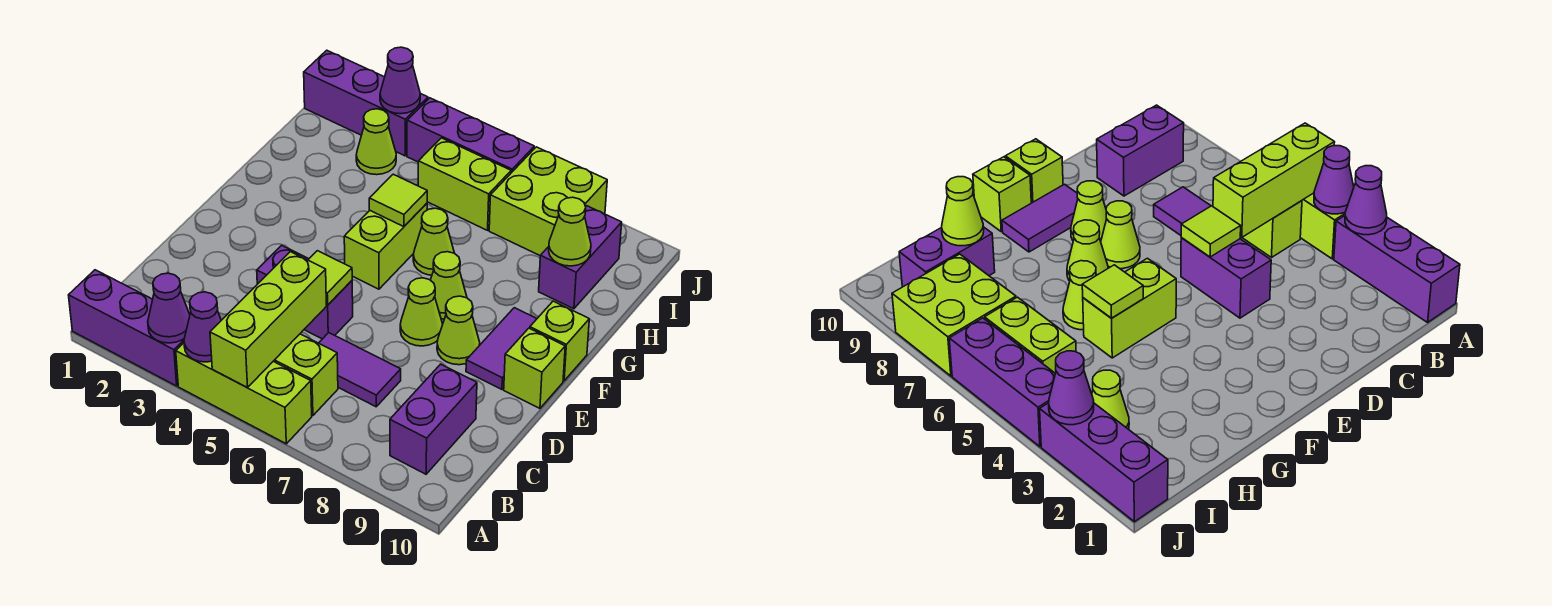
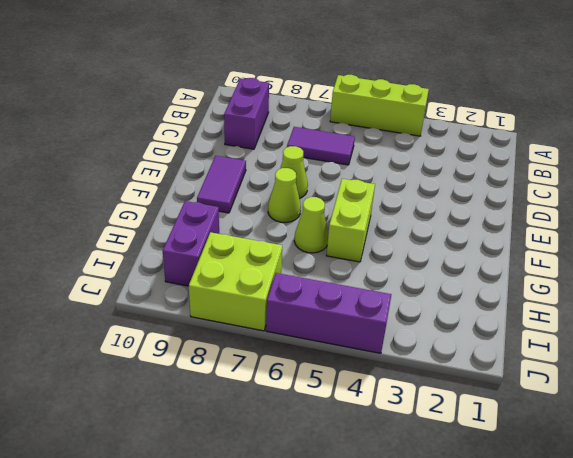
none -> purple brick A1:A3 level 1
none -> lime brick B5:B6 level 1
none -> purple brick D4:D5 level 1

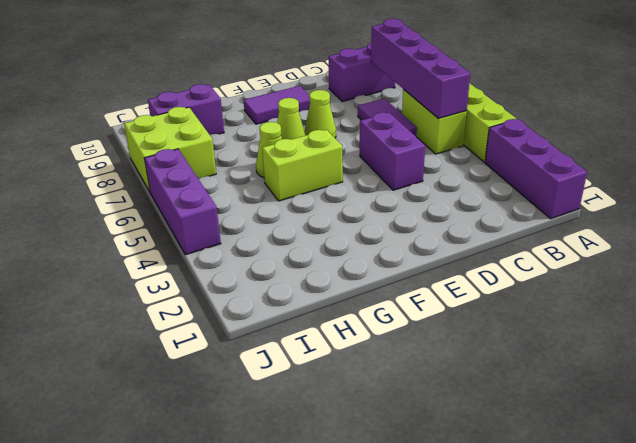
purple brick B5:B8 level 2 -> lime brick A5:C5 level 2
none -> lime cone E8 level 1
none -> lime brick E10 level 1
none -> lime brick F10 level 1

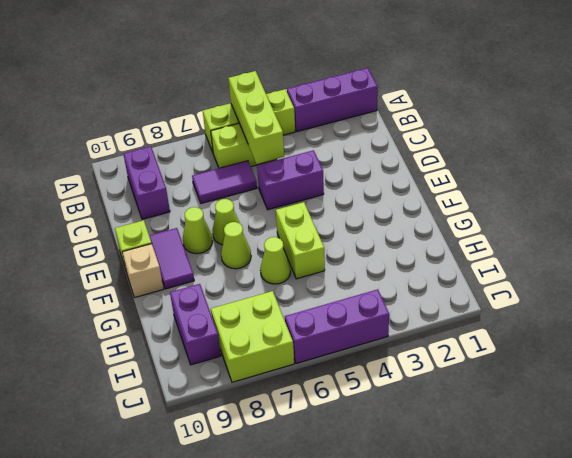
tan brick F10 level 1 -> lime brick F10 level 1
none -> lime cone I3 level 1
none -> lime brick I5:I6 level 1
none -> purple brick J1:J3 level 1

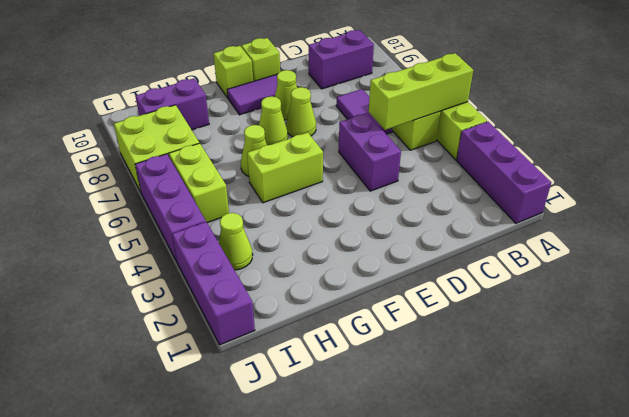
none -> purple cone A3 level 2
none -> purple cone A4 level 2
none -> lime tile D5 level 2

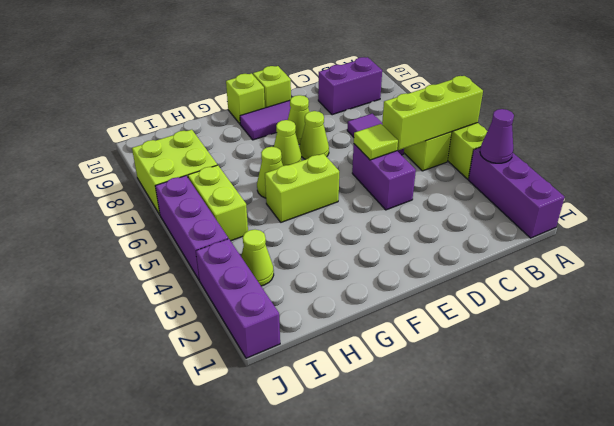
none -> purple brick H9:I9 level 1
none -> purple cone A4 level 2
none -> lime tile G5 level 2

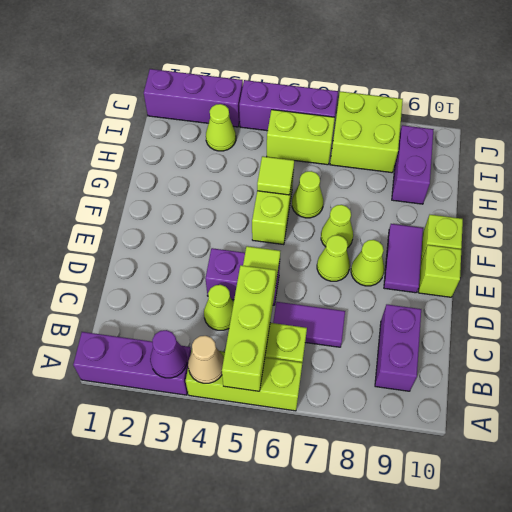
tan cone A4 level 2 -> purple cone A4 level 2
lime cone C4 level 1 -> lime cone H9 level 2
none -> purple cone J3 level 2

